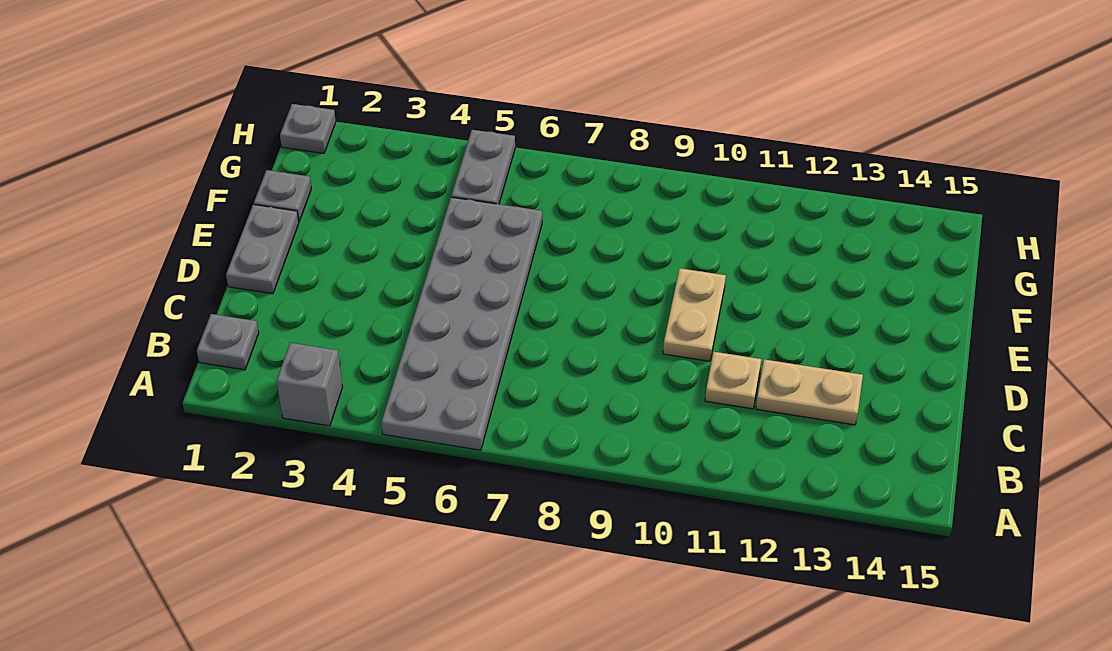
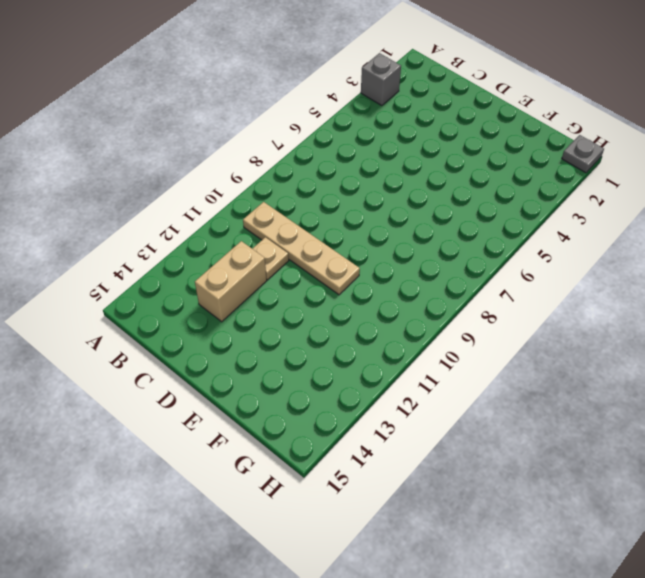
tan plate B10:E10 level 1 -> tan plate D10:E10 level 1
tan brick C12:C13 level 1 -> tan plate C12:C13 level 1
none -> grey plate A5:F6 level 1
none -> grey plate B1 level 1

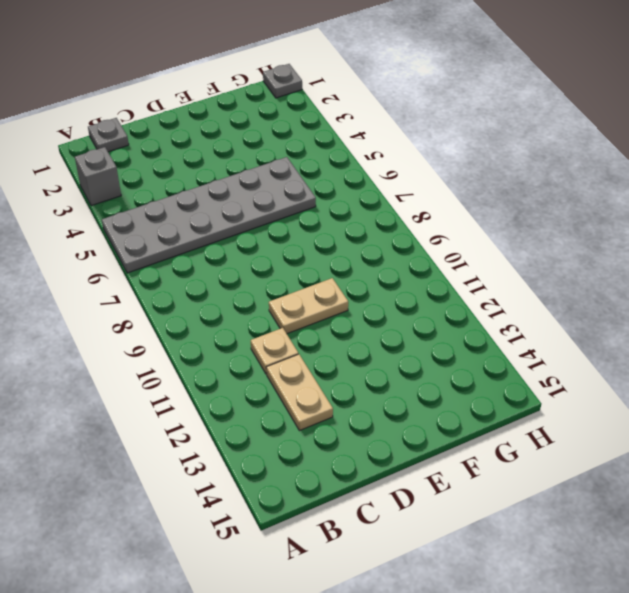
none -> grey plate D1:E1 level 1
none -> grey plate F1 level 1

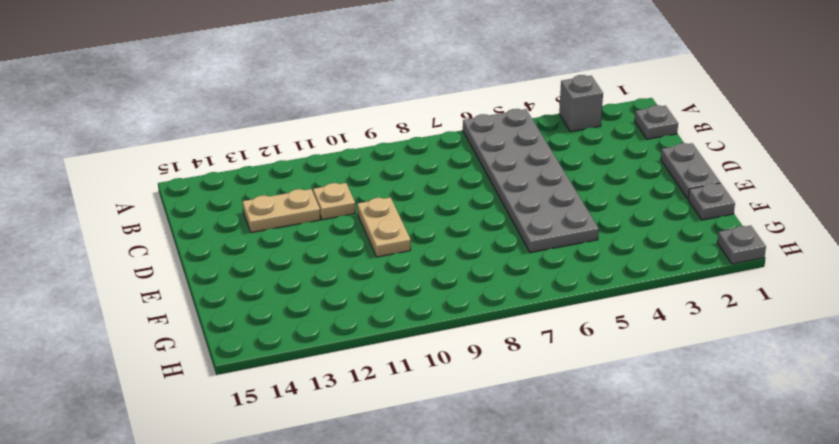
none -> grey plate G5:H5 level 1

